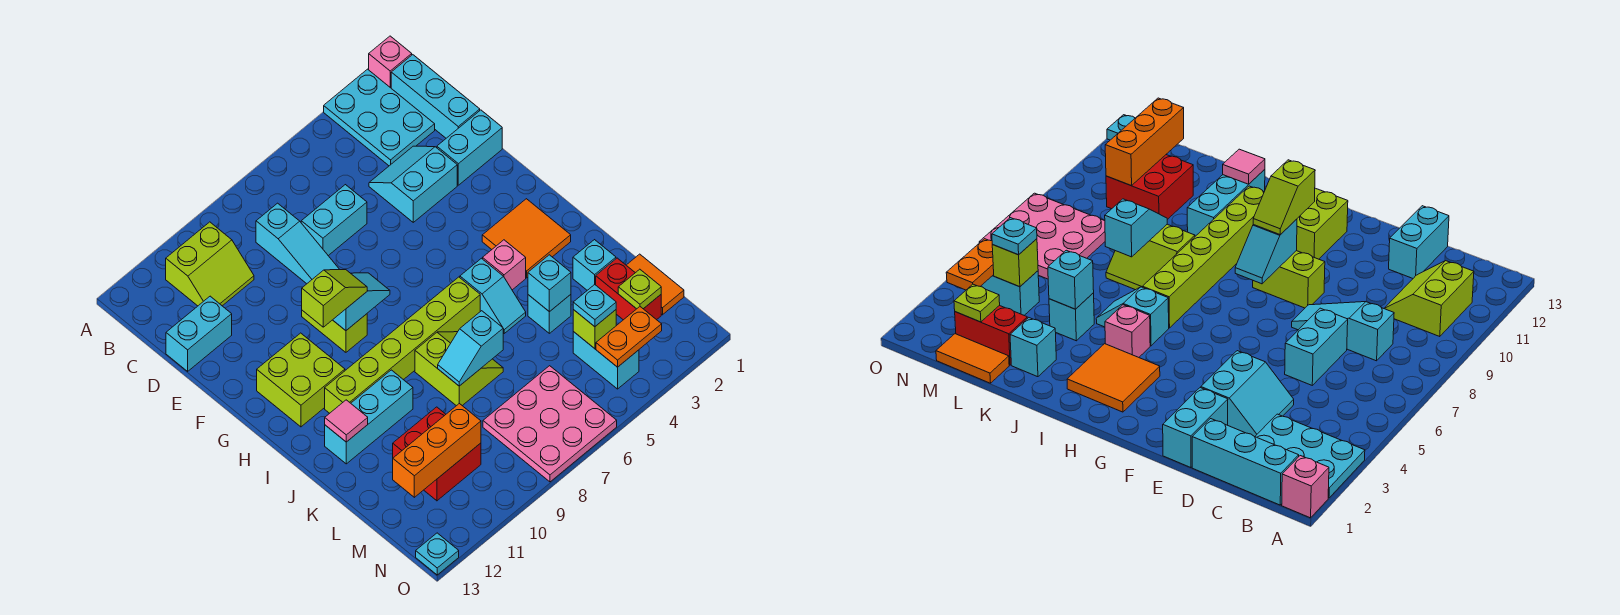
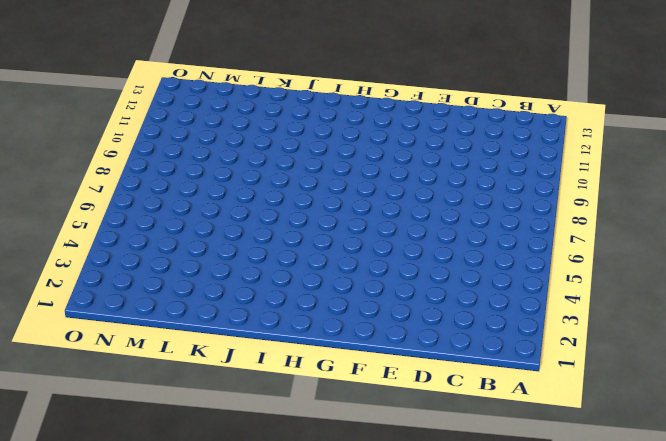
none -> pink brick A1 level 1
none -> cyan plate A2:C3 level 1
none -> cyan brick B1:D1 level 1
none -> lime slope B10:C11 level 1 top B

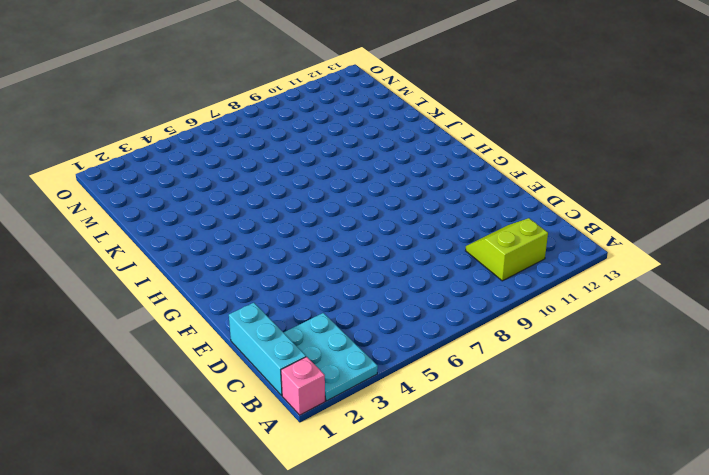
none -> cyan slope C8:E8 level 1 top C
none -> cyan slope D3:E4 level 1 top E
none -> cyan brick D6:D7 level 1
none -> cyan brick D12:D13 level 1

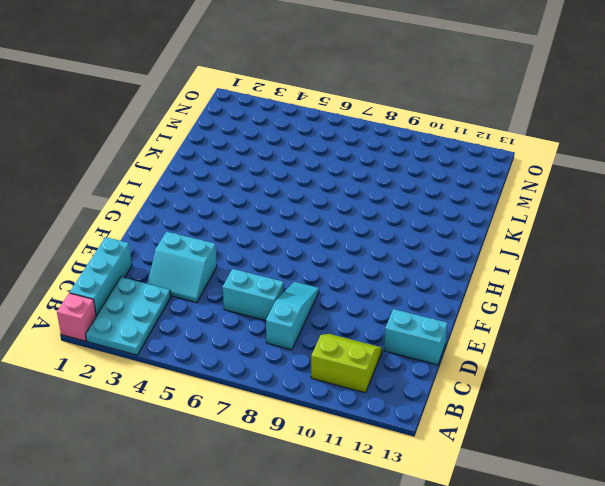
none -> cyan brick E1:E2 level 1
none -> lime brick F9:G9 level 1
none -> lime brick G11:H12 level 1
none -> orange tile H2:I3 level 1

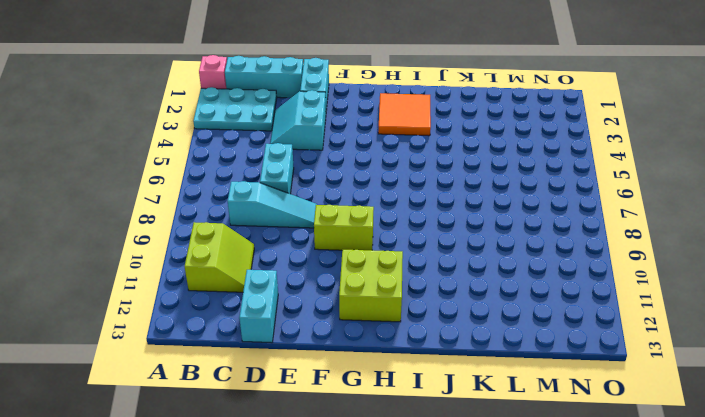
none -> pink brick I4 level 1
none -> cyan slope I5:J5 level 1 top I
none -> lime brick I6:I11 level 1
none -> lime slope J7:K8 level 1 top 8

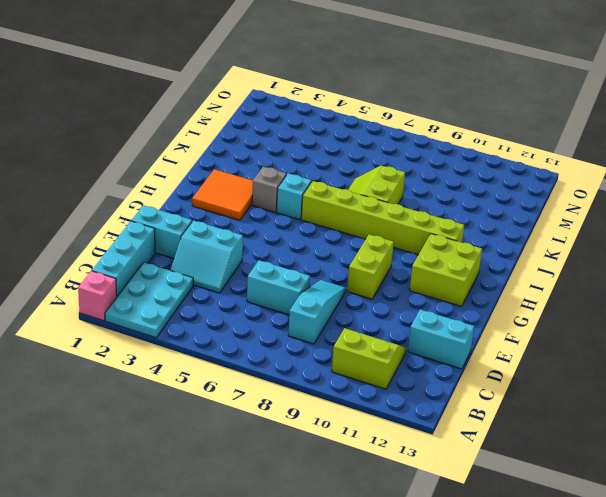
grey brick I4 level 1 -> pink brick I4 level 1
none -> cyan brick J10:J12 level 1
none -> cyan brick K2 level 1
none -> cyan brick K4 level 1
none -> orange tile L1:M1 level 1

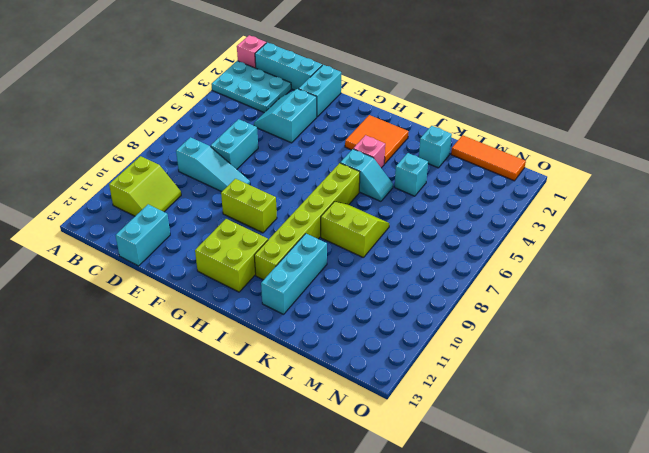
orange tile L1:N1 level 1 -> orange tile L1:M1 level 1
none -> red brick L2:M2 level 1
none -> red brick L10:M11 level 1
none -> cyan brick M4:N4 level 1
none -> pink plate M6:O8 level 1

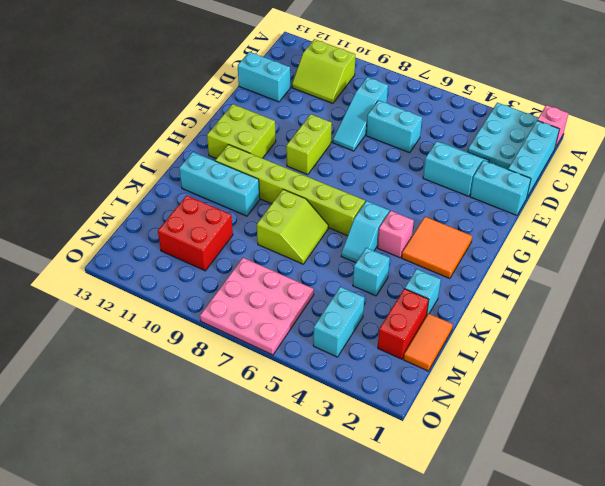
none -> cyan plate O13 level 1
none -> cyan slope G8:G9 level 2 top 9
none -> pink tile J12 level 2
none -> cyan brick K4 level 2

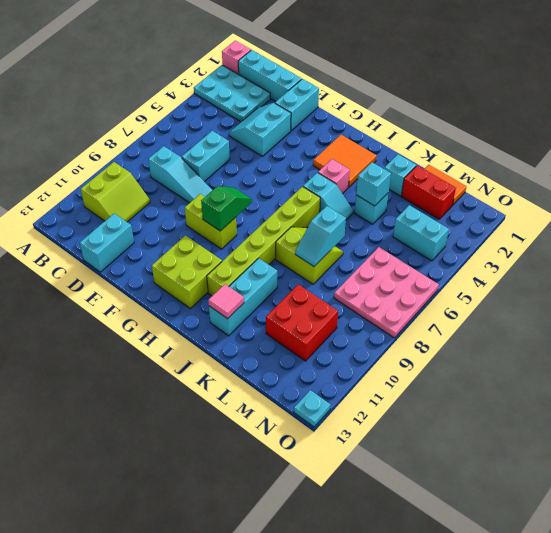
green slope G8:G9 level 2 top 9 -> cyan slope G8:G9 level 2 top 9
none -> lime plate M2 level 2
none -> lime brick M4 level 2
none -> orange brick M10:M12 level 2
none -> orange plate N3:N4 level 2

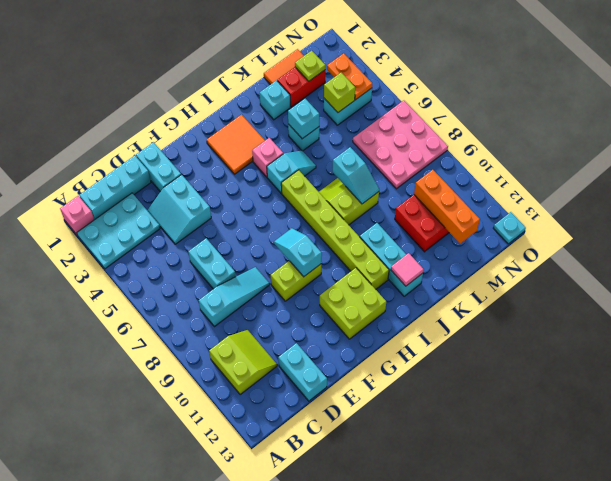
none -> lime slope G9:G10 level 3 top 10
none -> cyan plate M4 level 3

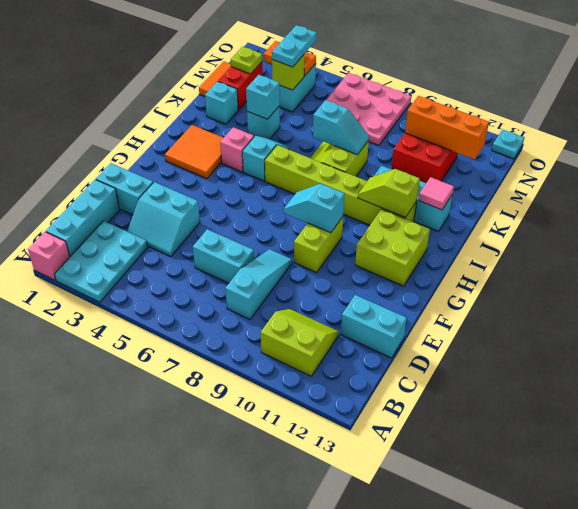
lime slope I10:I11 level 2 top 11 -> lime slope G9:G10 level 3 top 10
cyan plate M4:N4 level 3 -> cyan plate M4 level 3

